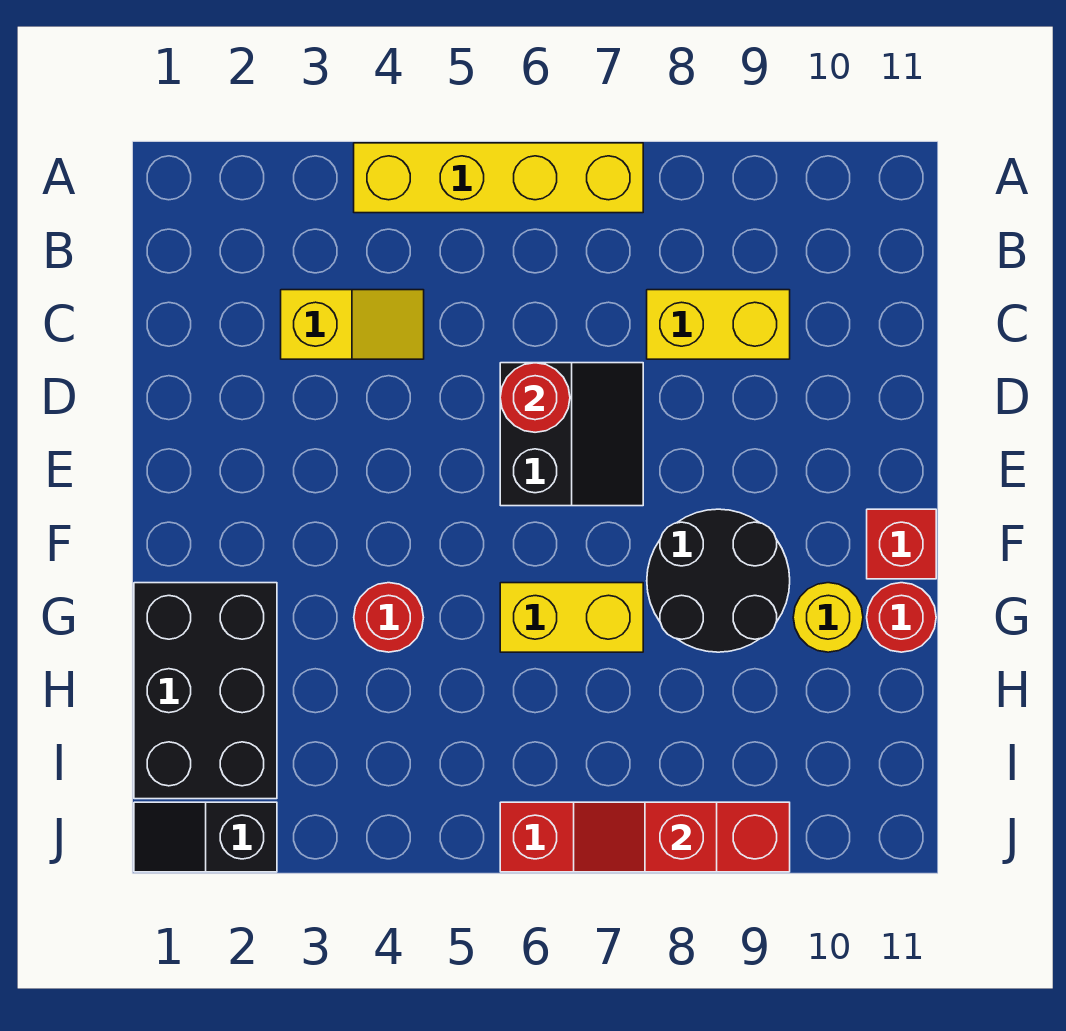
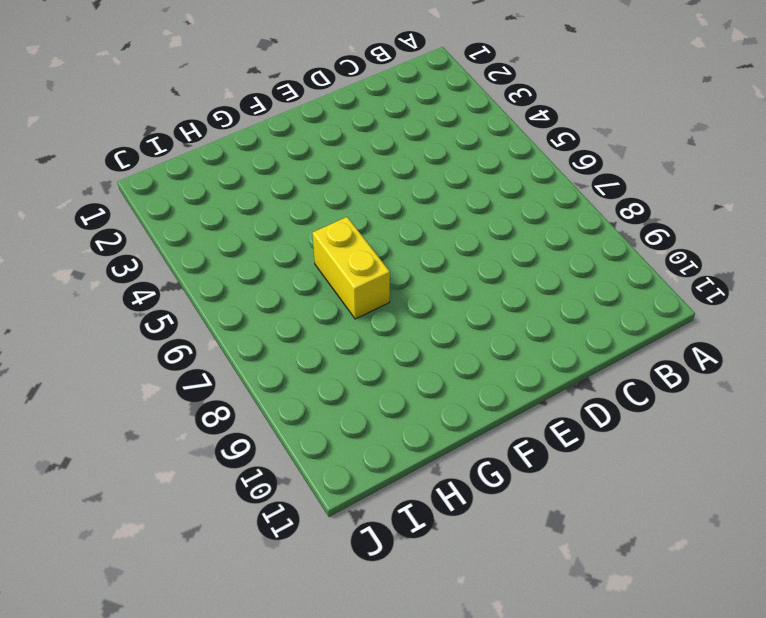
none -> yellow brick A4:A7 level 1
none -> yellow slope C3:C4 level 1 top 3
none -> yellow brick C8:C9 level 1

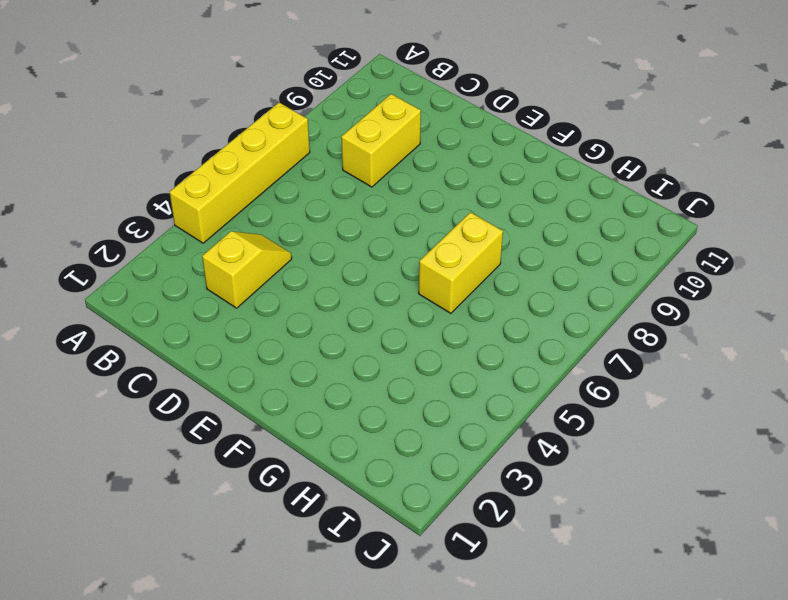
none -> black slope D6:E7 level 1 top 6
none -> black round brick F8:G9 level 1
none -> red brick F11 level 1

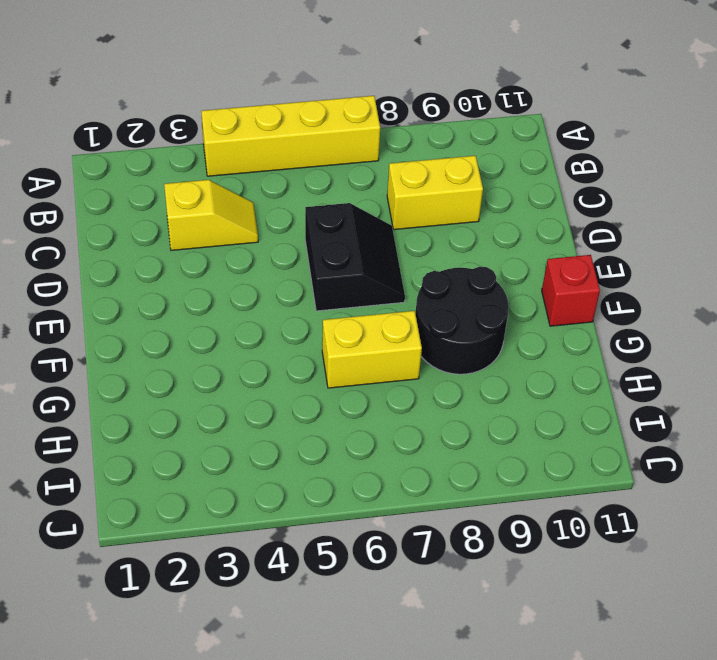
none -> black brick G1:I2 level 1
none -> red round brick G4 level 1
none -> yellow round brick G10 level 1

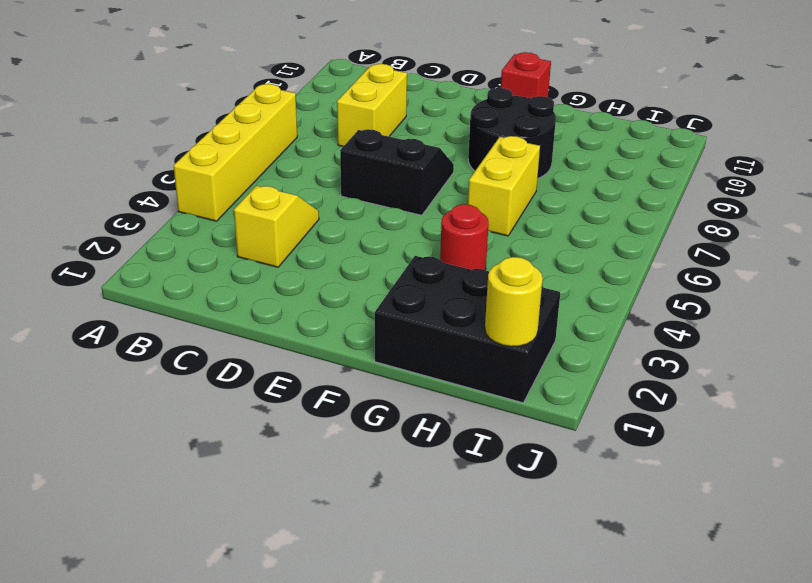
yellow round brick I1 level 2 -> yellow round brick G10 level 1
none -> red round brick G11 level 1
none -> black slope J1:J2 level 1 top 2
none -> red brick J6:J9 level 1

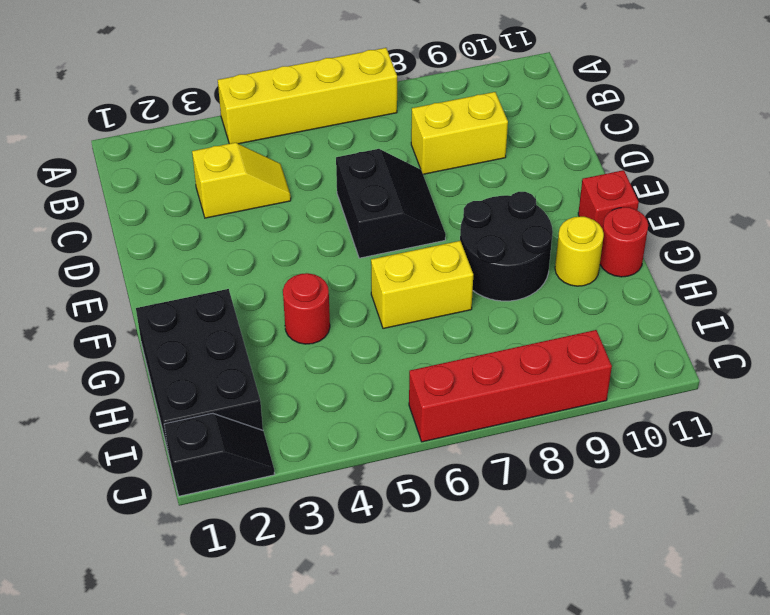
black slope J1:J2 level 1 top 1 -> black slope J1:J2 level 1 top 2
none -> red round brick D6 level 2
none -> red slope J7:J8 level 2 top 8

